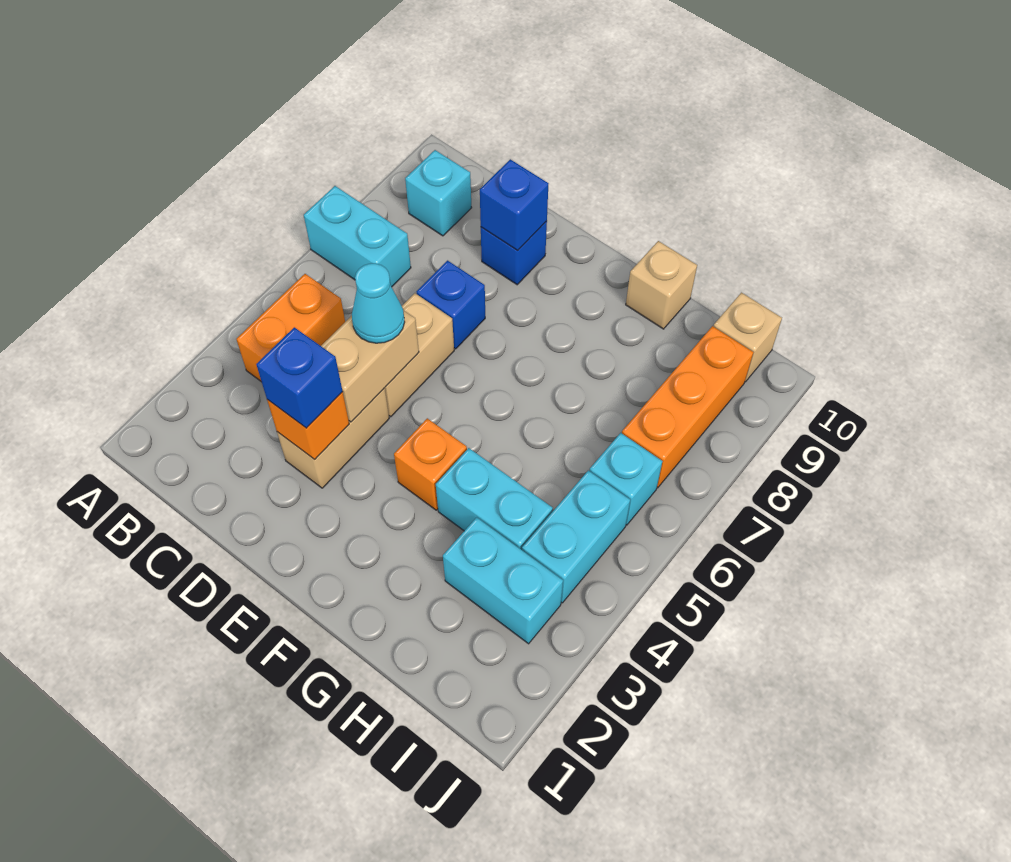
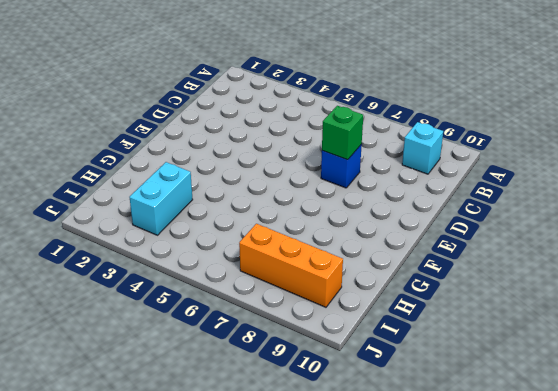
green brick D7 level 2 -> none
none -> cyan brick A7:B7 level 1
none -> orange brick B4:B5 level 1
none -> tan brick D3:D4 level 1

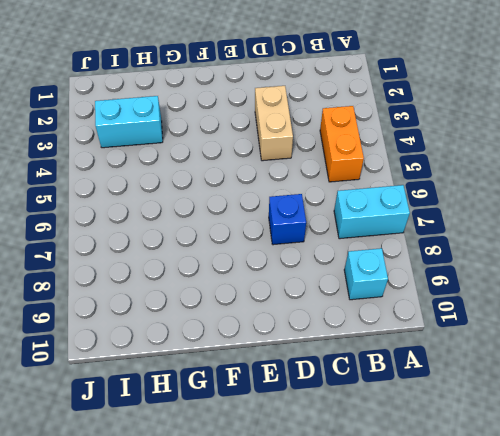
none -> tan brick D5:D6 level 1
none -> blue brick D9 level 1
none -> orange brick F4 level 1

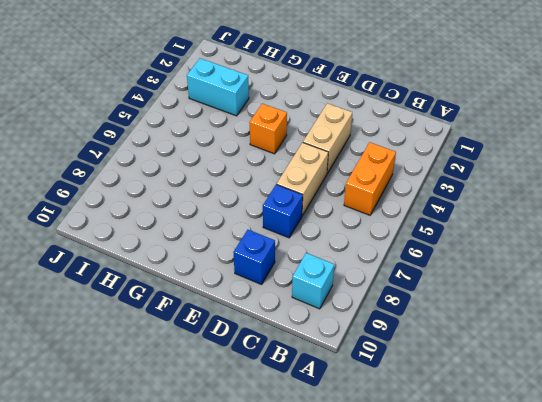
none -> cyan brick A7:B7 level 1
none -> cyan brick G4:H4 level 1
none -> tan brick G10 level 1

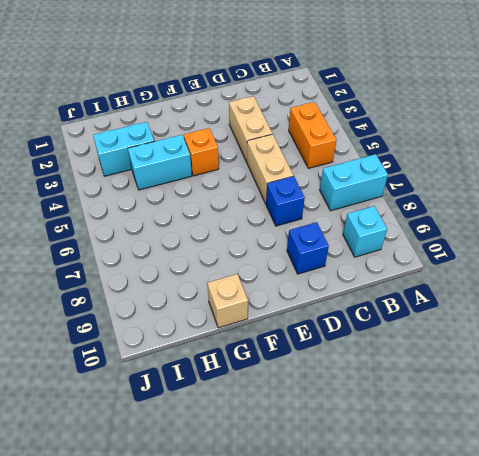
none -> cyan brick I4:I5 level 1
none -> cyan brick I6 level 1
none -> orange brick I7:I9 level 1

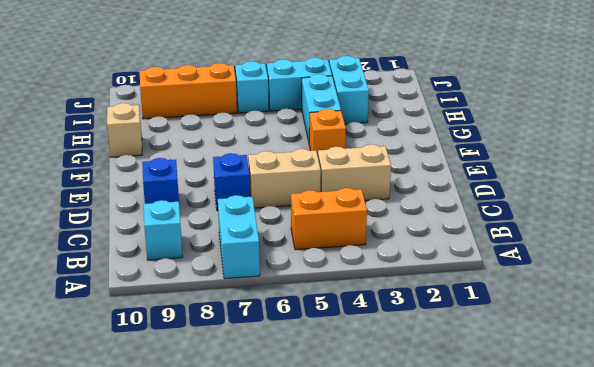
none -> tan brick I10 level 1
none -> orange brick D3 level 2
none -> tan brick D4:D5 level 2

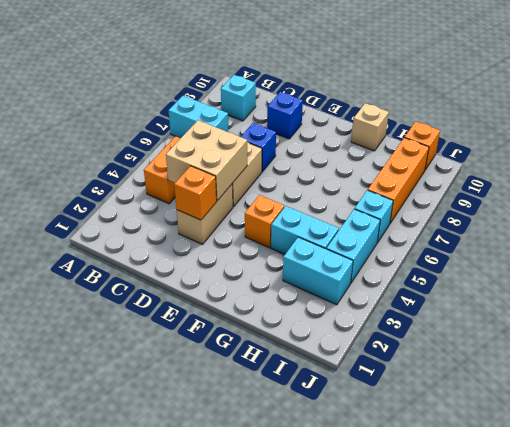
tan brick C4:D5 level 2 -> tan brick D4:D5 level 2
orange brick I10 level 1 -> tan brick I10 level 1
none -> blue brick D9 level 2
none -> blue brick D3 level 3
none -> cyan cone D5 level 3

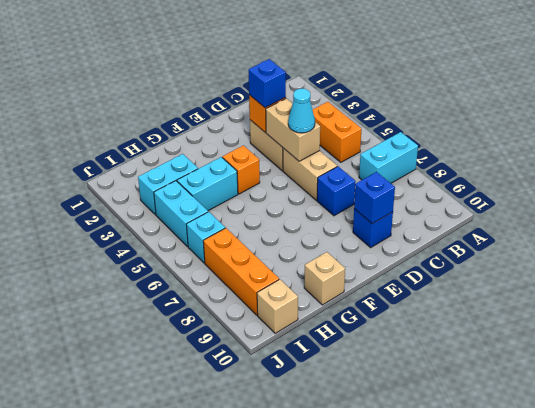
none -> cyan brick B9 level 1

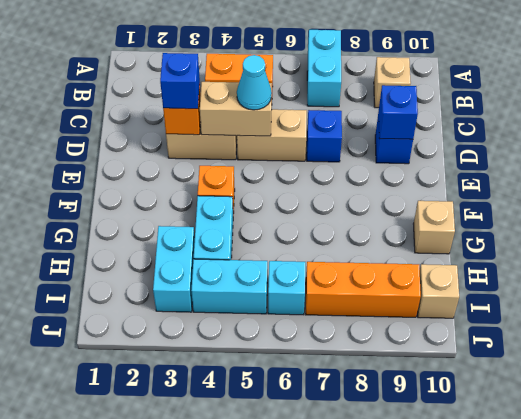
tan brick B9 level 1 -> cyan brick B9 level 1

